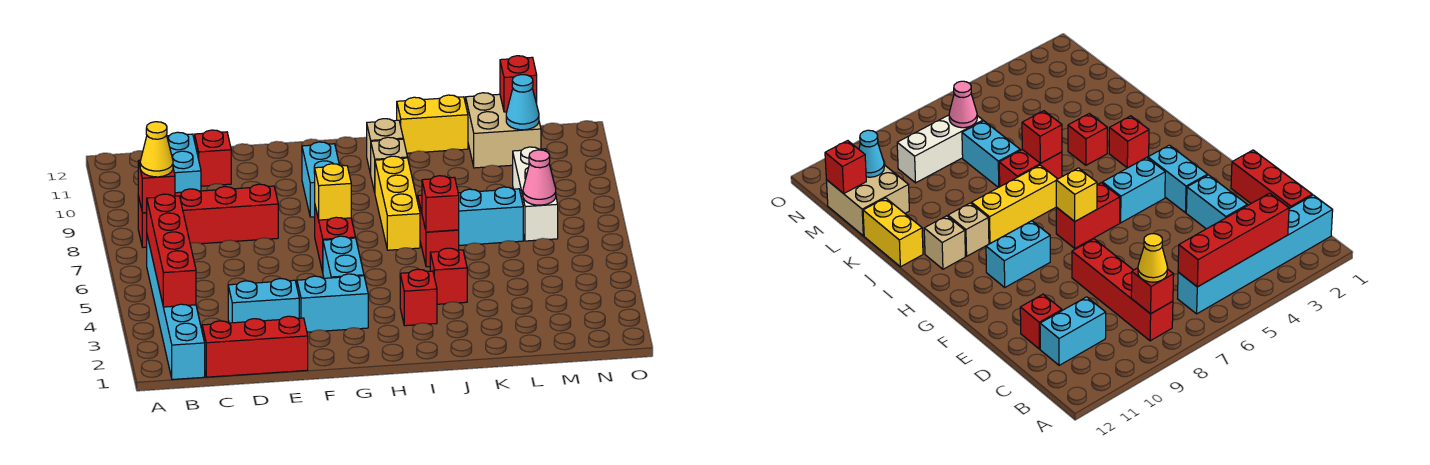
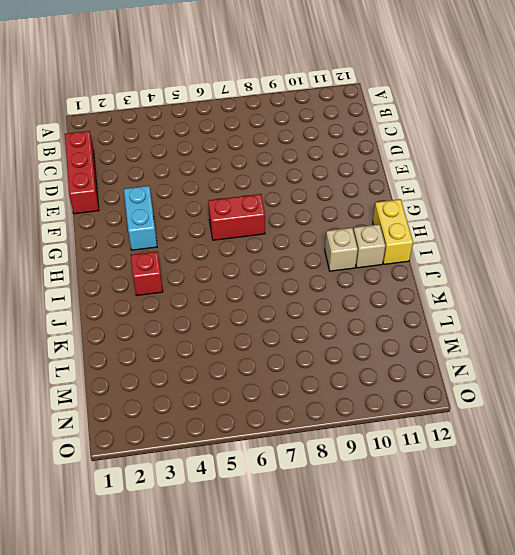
yellow brick H12:I12 level 1 -> yellow brick J12:K12 level 1
none -> cyan brick B1:B6 level 1
none -> red brick B8:E8 level 1
none -> cyan brick C10:C11 level 1

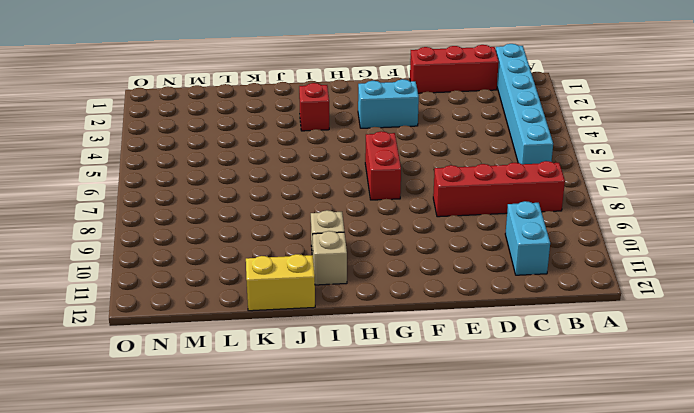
none -> cyan brick D3:E3 level 1
none -> red brick D11 level 1
none -> cyan brick G4:G5 level 1

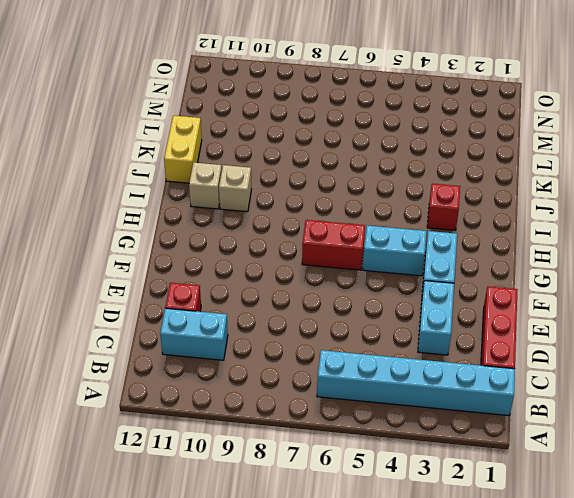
none -> red brick B8:E8 level 1
none -> cyan brick G9:G10 level 1
none -> yellow brick I7:I9 level 1

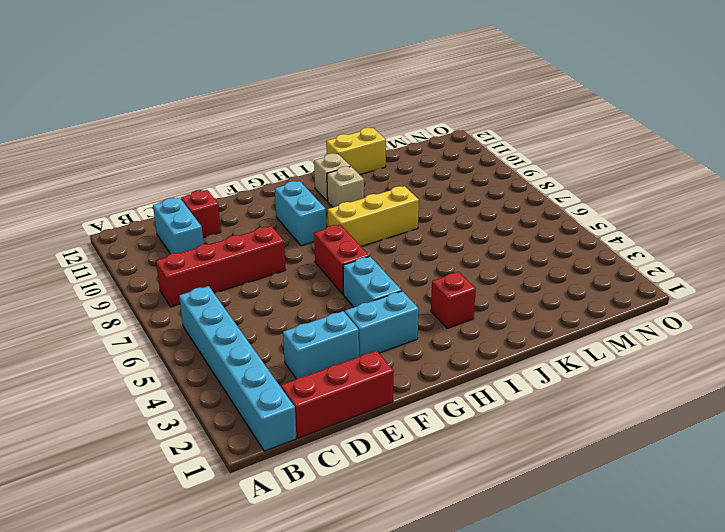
yellow brick H8:J8 level 1 -> yellow brick I7:I9 level 1
none -> red brick J4 level 1
none -> red brick J6:J7 level 1
none -> cyan brick K7:L7 level 1

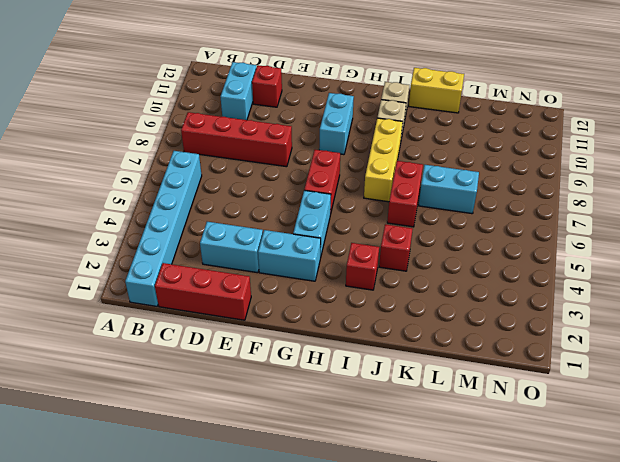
none -> tan brick L11:M12 level 1
none -> white brick M7:M9 level 1
none -> red brick B3:B6 level 2

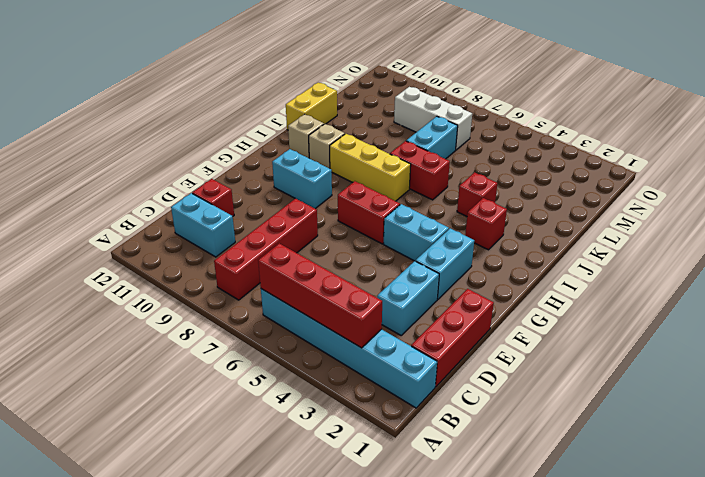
none -> tan brick L11:M12 level 1
none -> red brick B8 level 2
none -> yellow brick G7 level 2

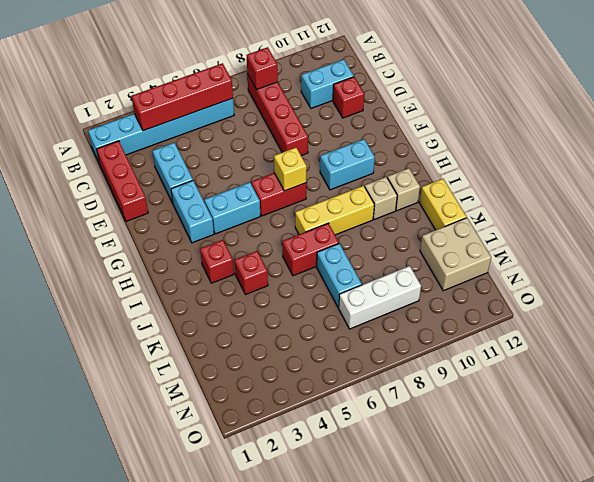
none -> red brick J6 level 2
none -> pink cone M7 level 2
none -> cyan cone M11 level 2

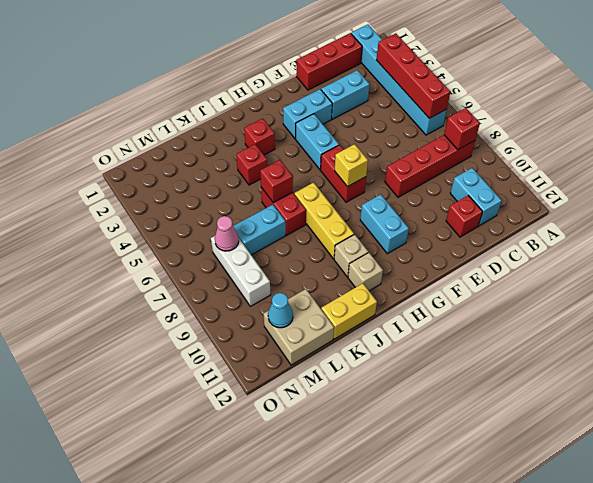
none -> red brick M12 level 2
none -> yellow cone B8 level 3

